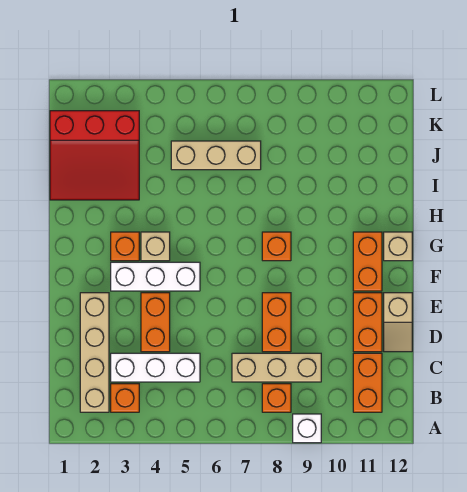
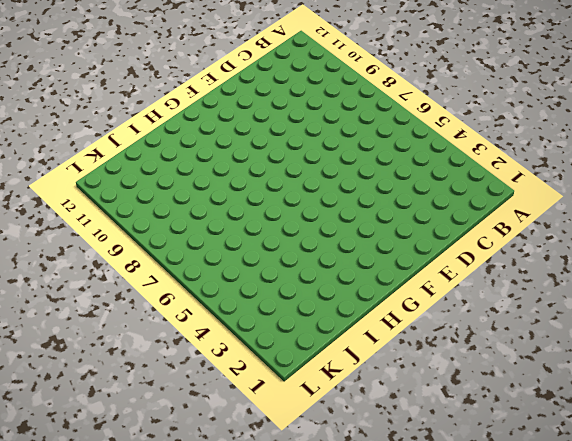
none -> white brick A9 level 1
none -> tan brick B2:E2 level 1
none -> orange brick B3 level 1

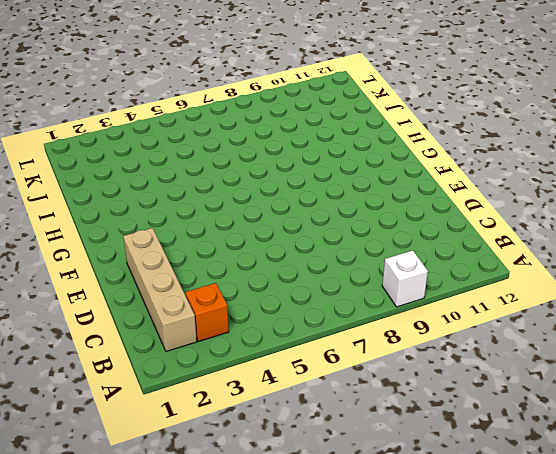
none -> orange brick B8 level 1
none -> orange brick B11:C11 level 1
none -> white brick C3:C5 level 1

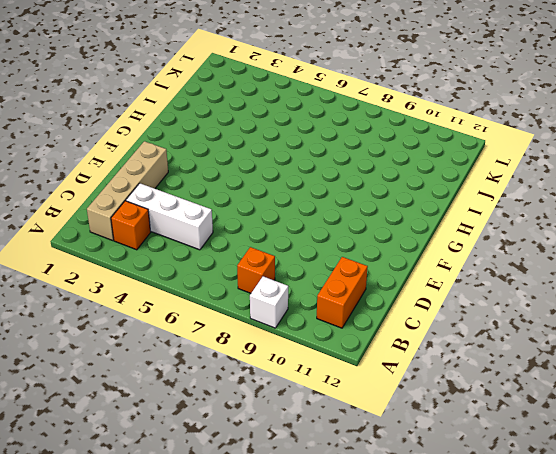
none -> tan brick C7:C9 level 1
none -> orange brick D4:E4 level 1
none -> orange brick D8:E8 level 1

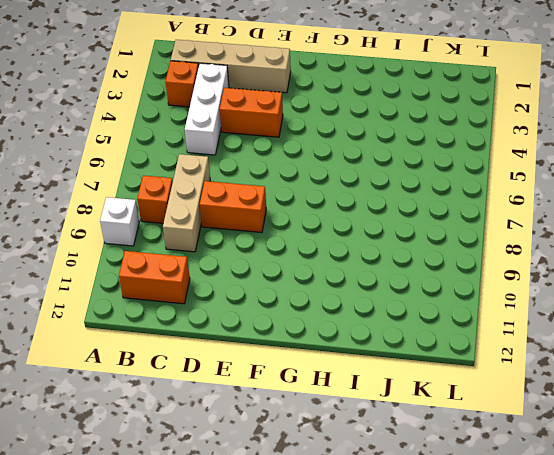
none -> orange brick D11:E11 level 1
none -> tan slope D12:E12 level 1 top E
none -> white brick F3:F5 level 1

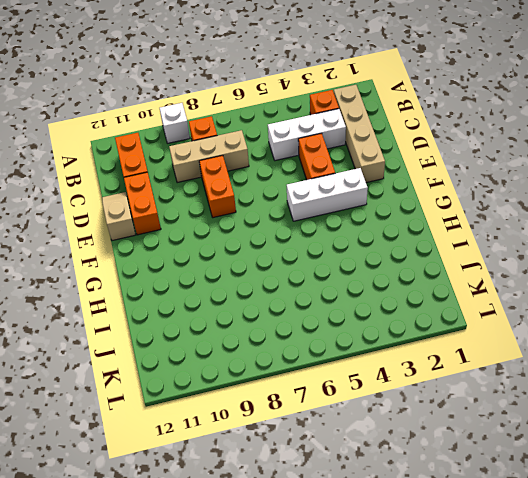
none -> orange brick F11:G11 level 1
none -> orange brick G3 level 1
none -> tan brick G4 level 1

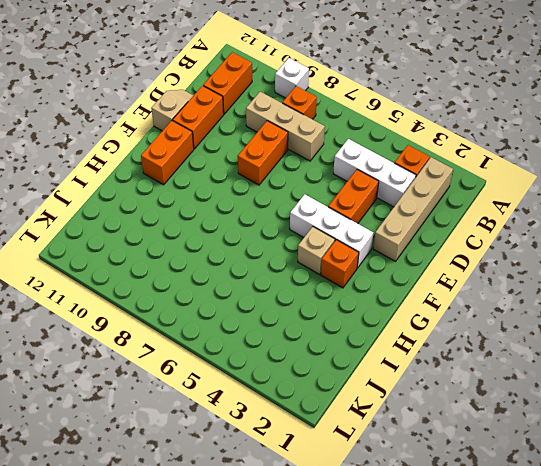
none -> orange brick G8 level 1
none -> tan brick G12 level 1
none -> red slope I1:K3 level 1 top K

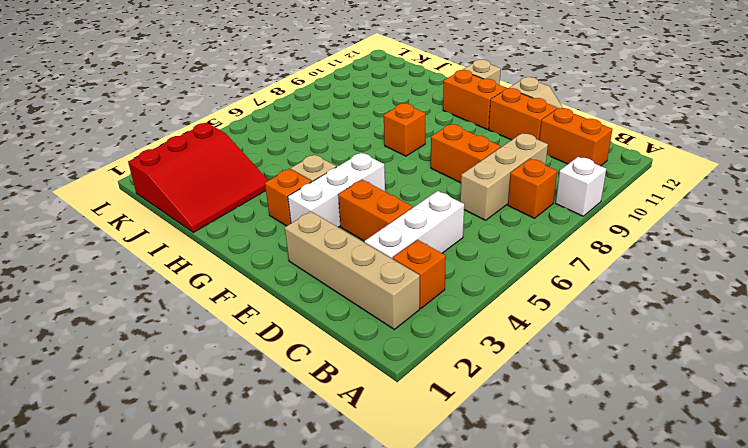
none -> tan brick J5:J7 level 1

